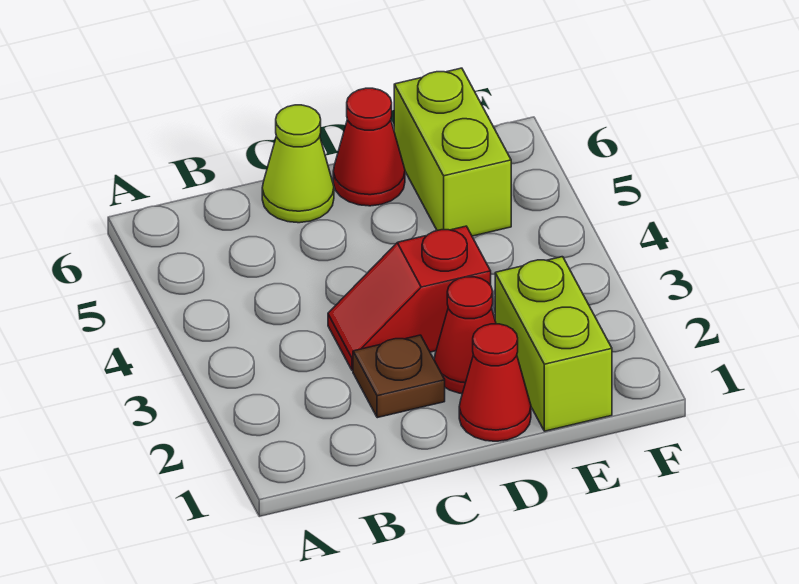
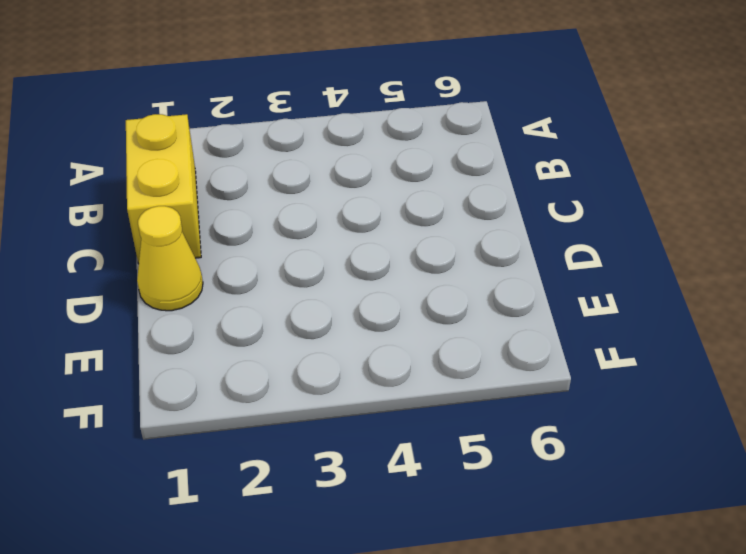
yellow brick B1:C1 level 1 -> none
yellow cone D1 level 1 -> red cone D1 level 1
none -> brown plate C2 level 1
none -> red slope C3:D3 level 1 top D

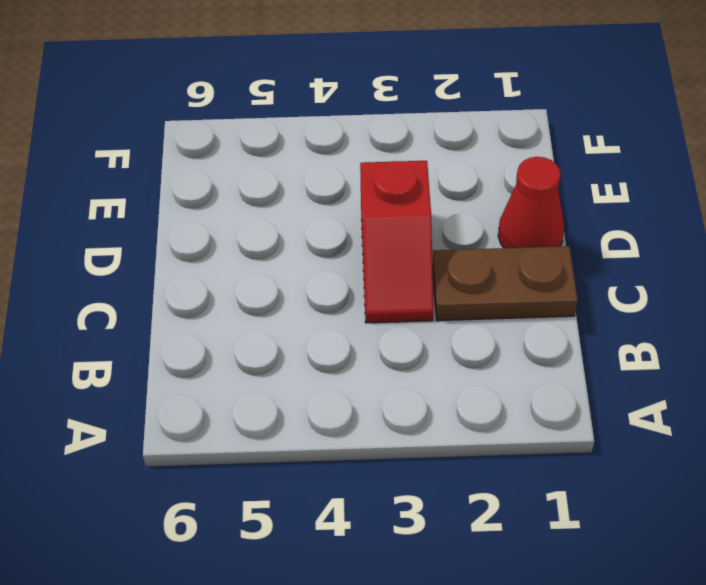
brown plate C1:C2 level 1 -> brown plate C2 level 1
none -> lime cone C6 level 1
none -> red cone D2 level 1

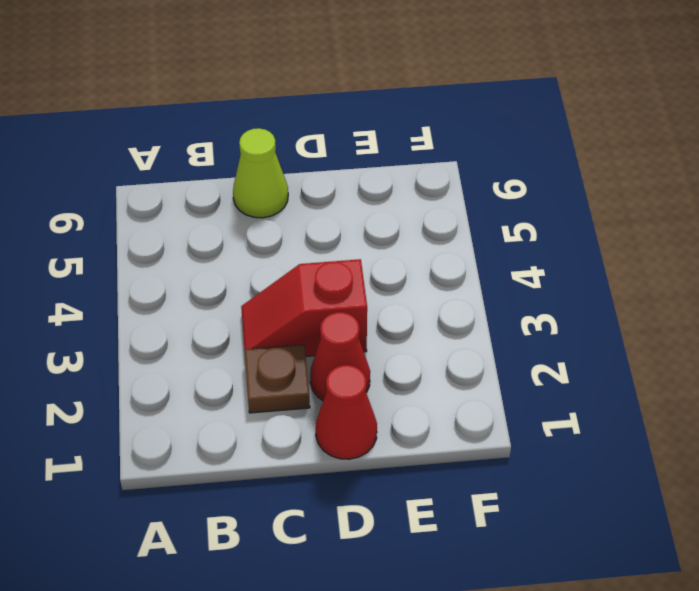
none -> red cone D6 level 1
none -> lime brick E1:E2 level 1

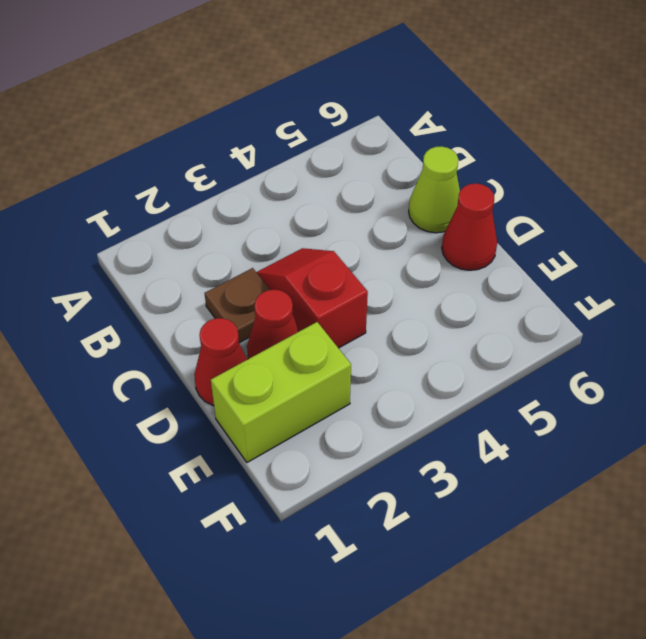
none -> lime brick E5:E6 level 1

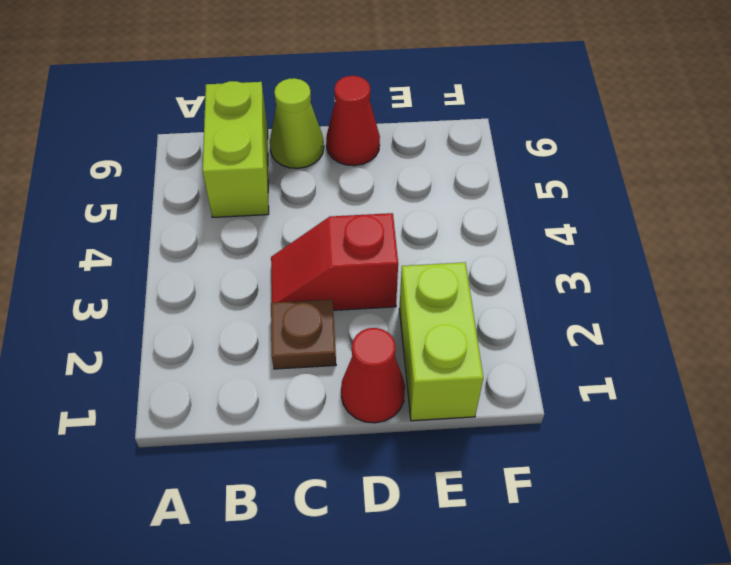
lime brick B5:B6 level 1 -> lime brick E5:E6 level 1
none -> red cone D2 level 1

